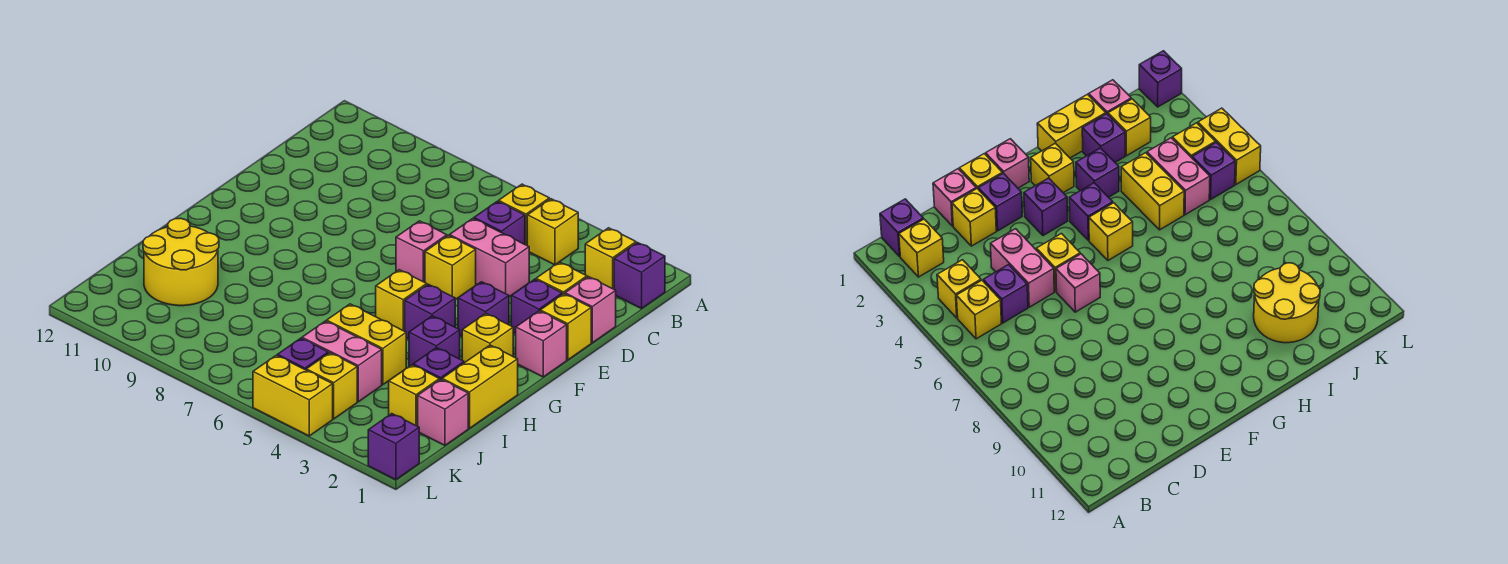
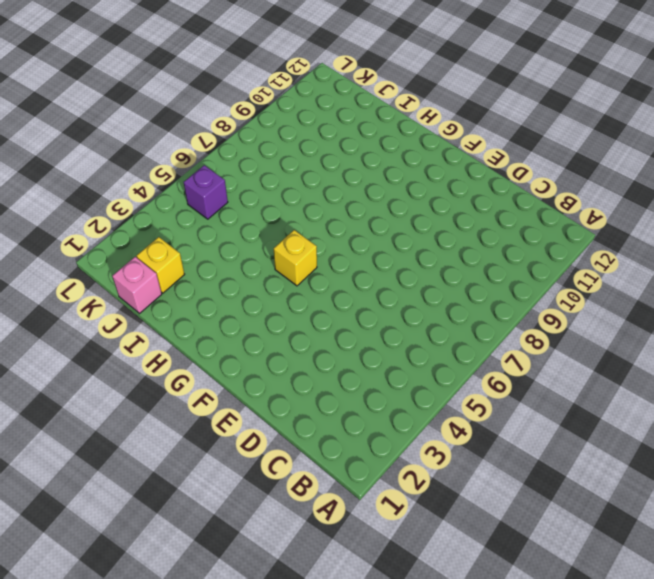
none -> purple brick B1 level 1
none -> yellow brick B2 level 1
none -> yellow brick B4 level 1

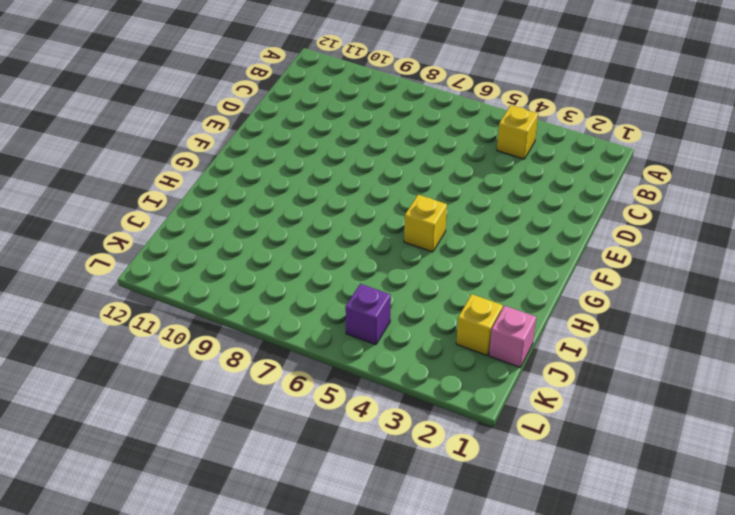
none -> purple brick B1 level 1
none -> yellow brick B2 level 1
none -> yellow brick B5 level 1

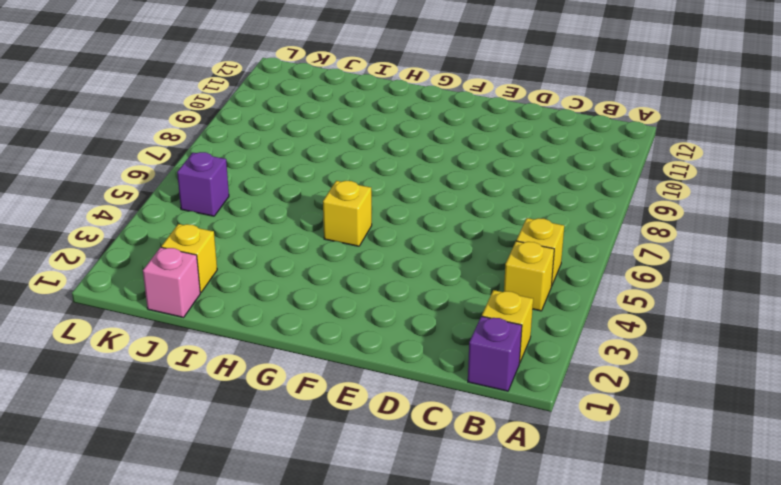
none -> purple brick C5 level 1
none -> pink brick D1 level 1
none -> yellow brick D2 level 1

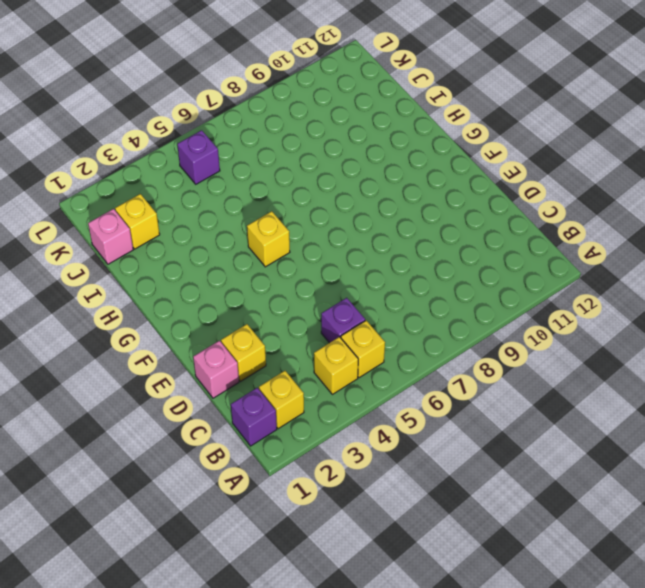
none -> pink brick D4:D5 level 1
none -> yellow brick E1 level 1
none -> purple brick E2 level 1

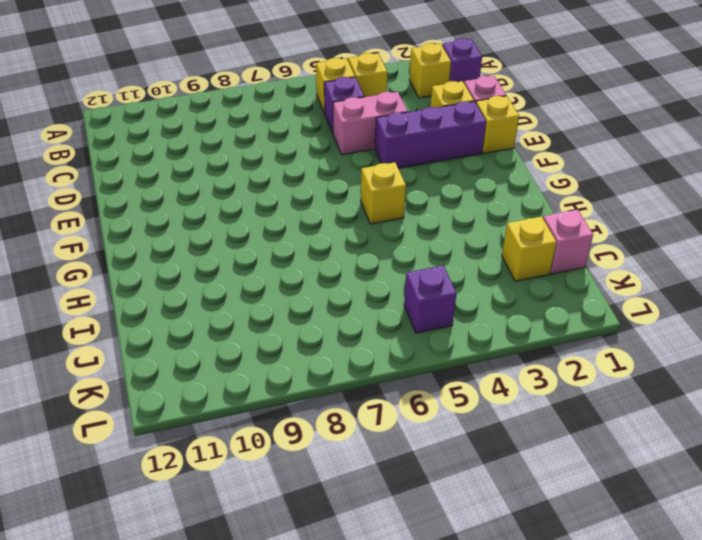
purple brick E2:E4 level 1 -> purple brick E2 level 1
none -> yellow brick E5 level 1
none -> pink brick E6 level 1
none -> pink brick F1 level 1

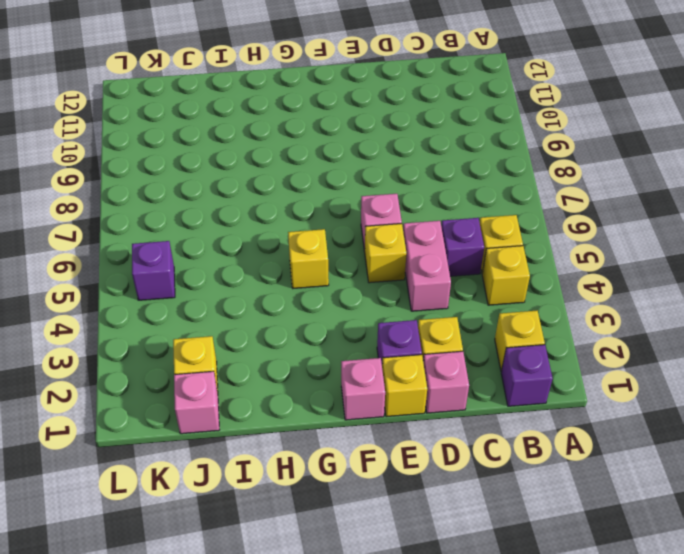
none -> purple brick F3 level 1
none -> yellow brick G2 level 1
none -> purple brick G4 level 1

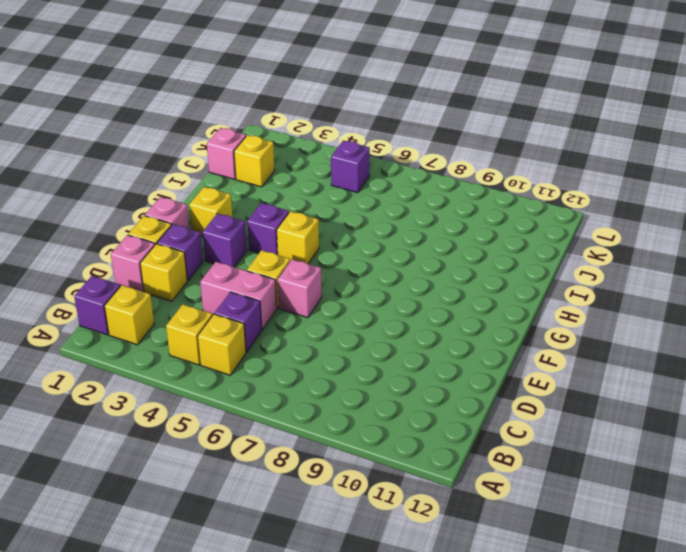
none -> yellow brick H1:I1 level 1
none -> purple brick H3 level 1
none -> purple brick I2 level 1

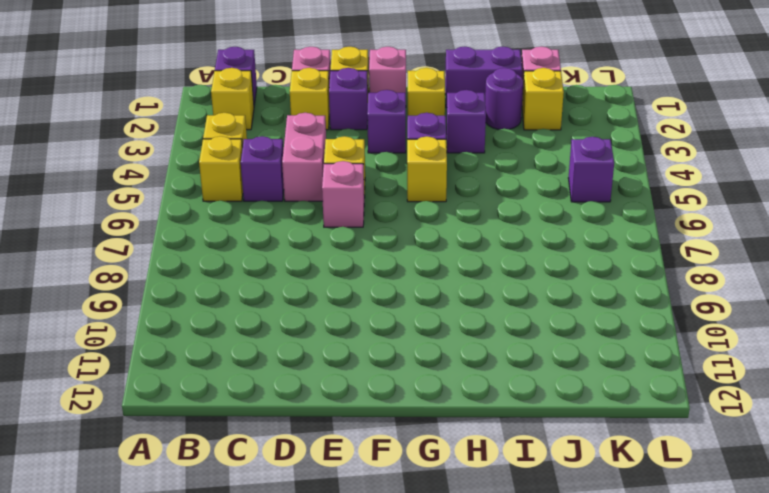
purple brick H1:I1 level 1 -> yellow brick H1:I1 level 1
purple round brick I2 level 1 -> purple brick I2 level 1
none -> yellow brick I4:I5 level 1
none -> yellow round brick I10:J11 level 1
none -> pink brick J4:J5 level 1

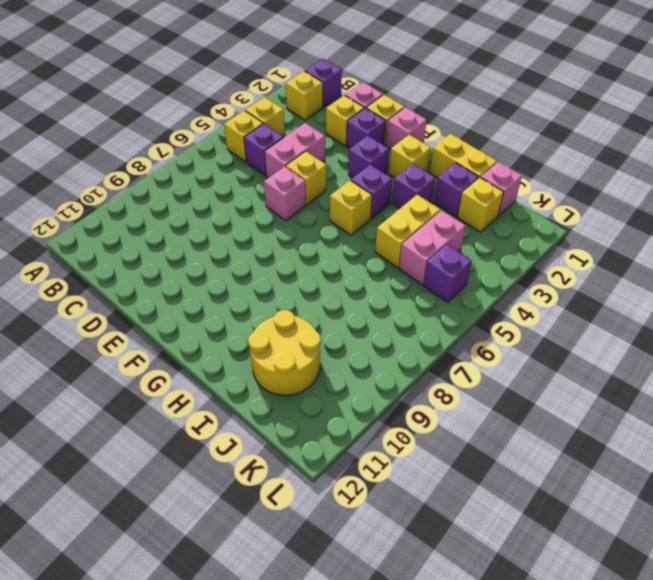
none -> yellow brick K4 level 1
none -> purple brick L1 level 1
none -> yellow brick L4:L5 level 1

